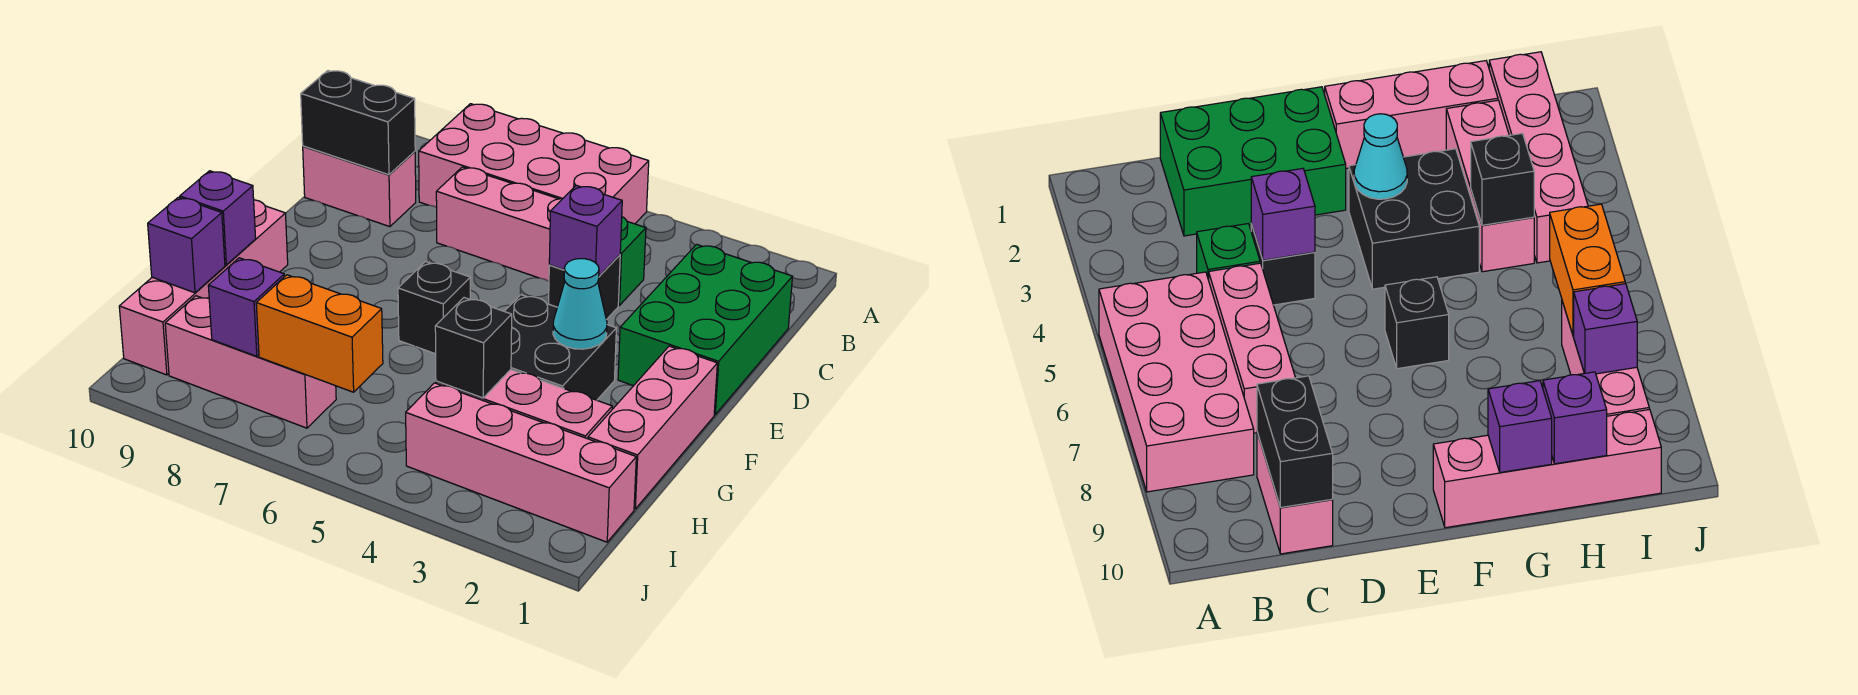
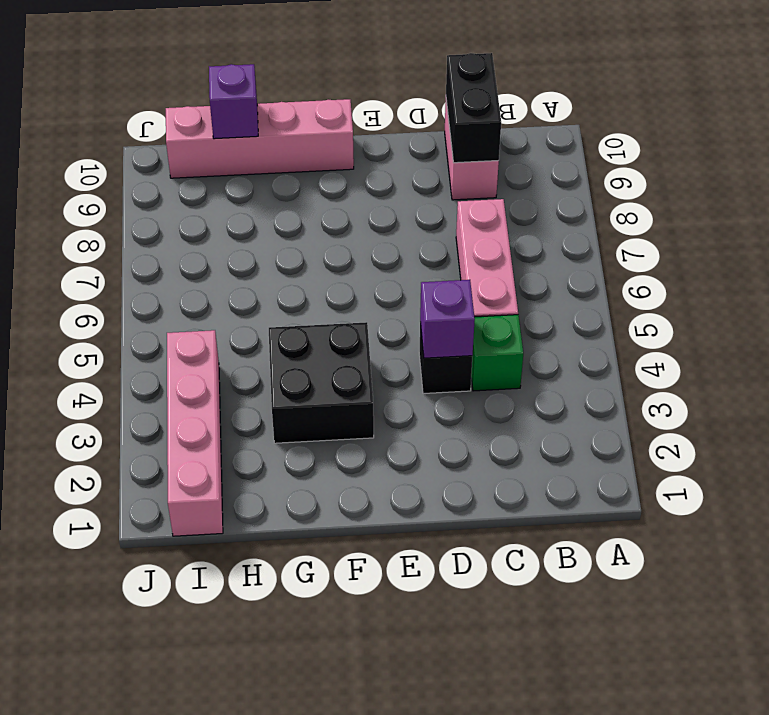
none -> pink brick A5:B8 level 1
none -> green brick C1:E2 level 1
none -> pink brick F1:H1 level 1

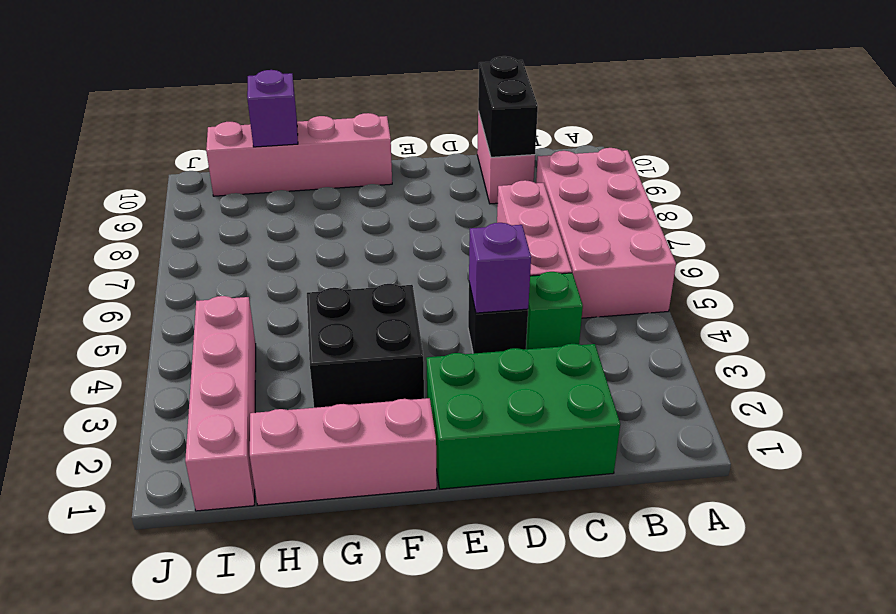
none -> black brick F6 level 1
none -> pink brick H2:H4 level 1
none -> pink brick I7:I9 level 1

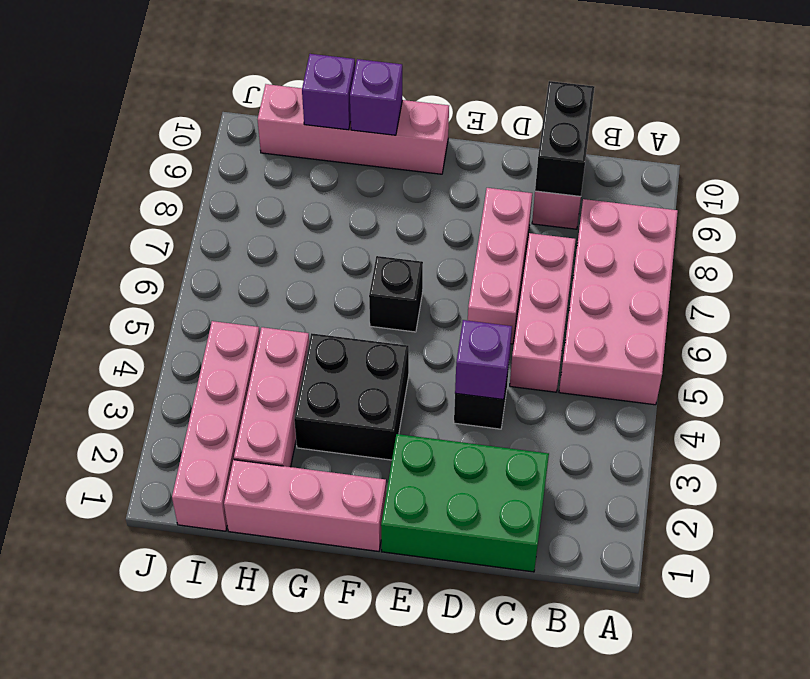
pink brick D6:D8 level 1 -> pink brick I7:I9 level 1
none -> green brick C4 level 1
none -> cyan cone F3 level 2
none -> black brick H4 level 2

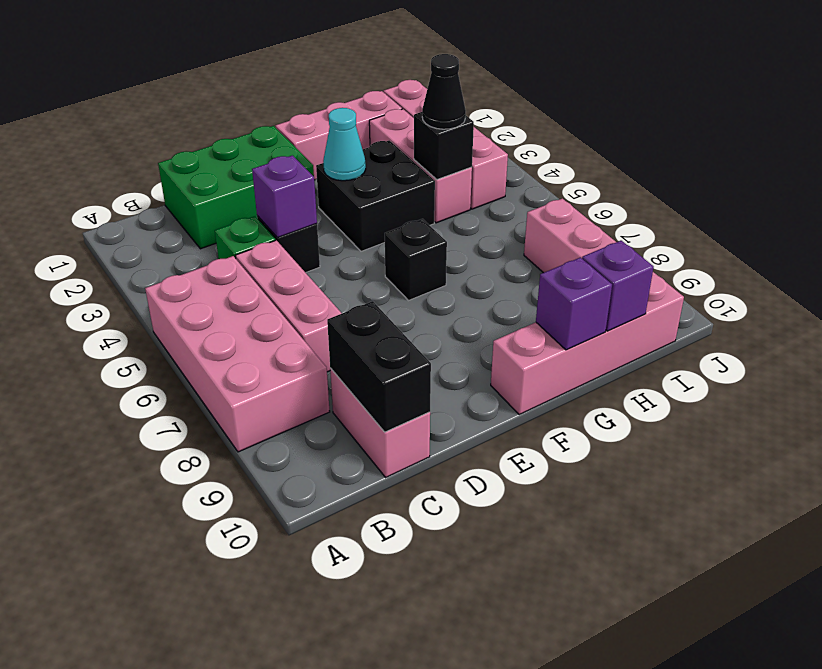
black cone H4 level 3 -> none
none -> orange brick I6:I7 level 2
none -> purple brick I8 level 2

